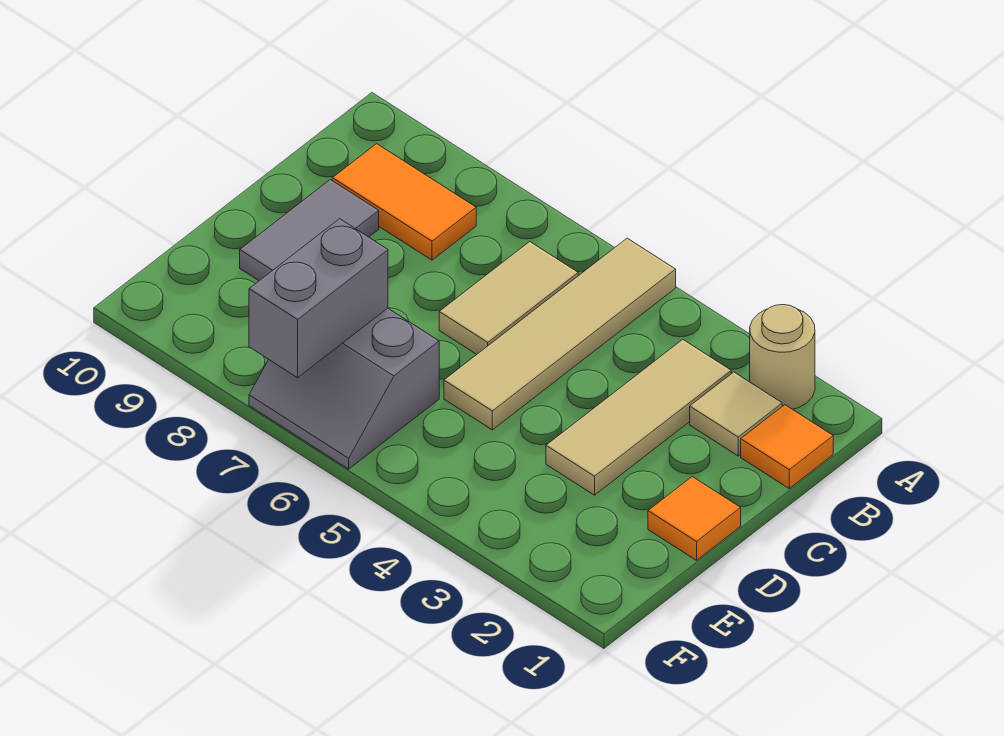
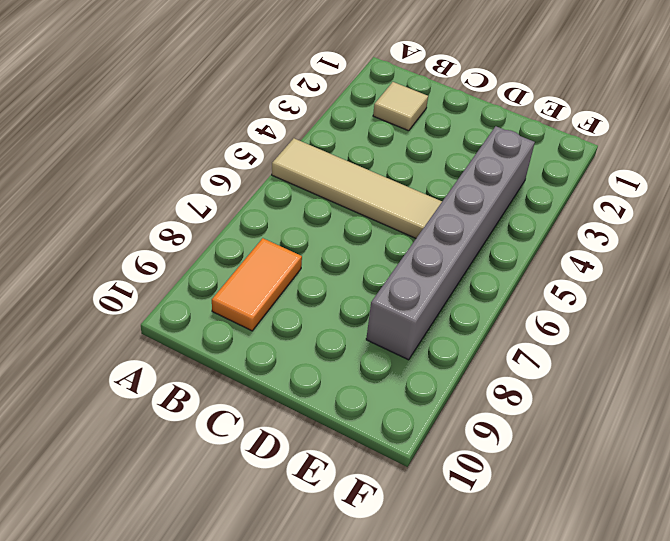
grey brick E3:E8 level 1 -> grey slope E6:F7 level 1 top E
none -> tan round brick A2 level 1
none -> orange tile B1 level 1

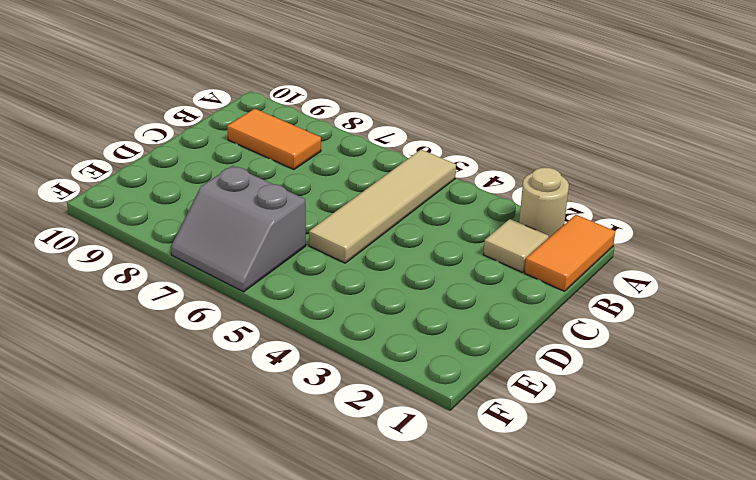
orange tile A1:B1 level 1 -> orange tile B1 level 1
none -> tan tile B3:D3 level 1
none -> tan tile B6:C6 level 1

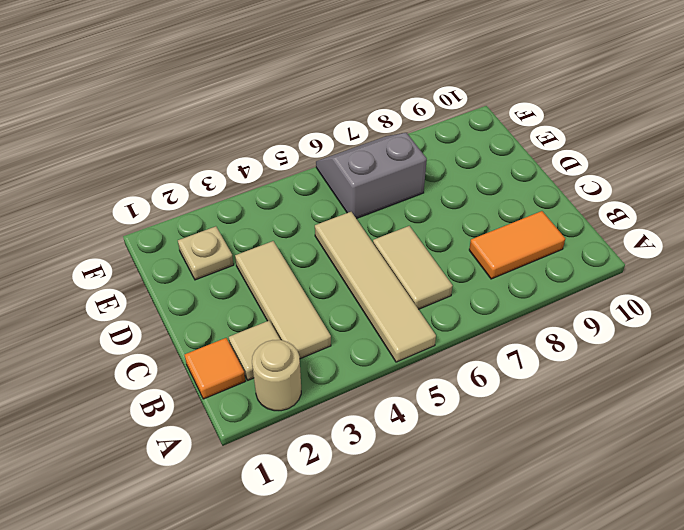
tan plate E2 level 1 -> none
none -> grey tile C9:D9 level 1
none -> orange tile D1 level 1

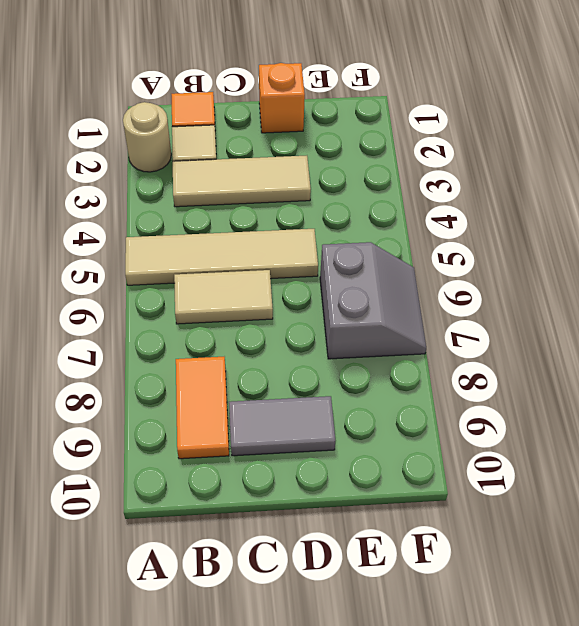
orange brick D1 level 1 -> orange tile D1 level 1
none -> grey brick E7:F7 level 2

